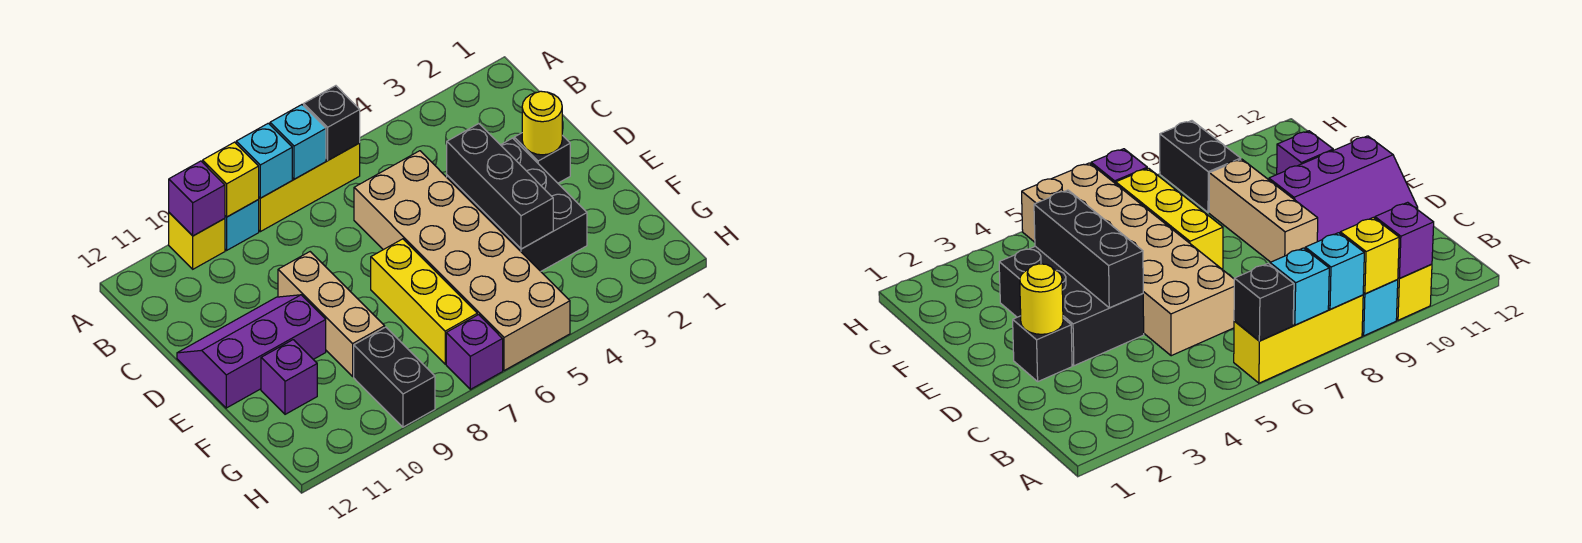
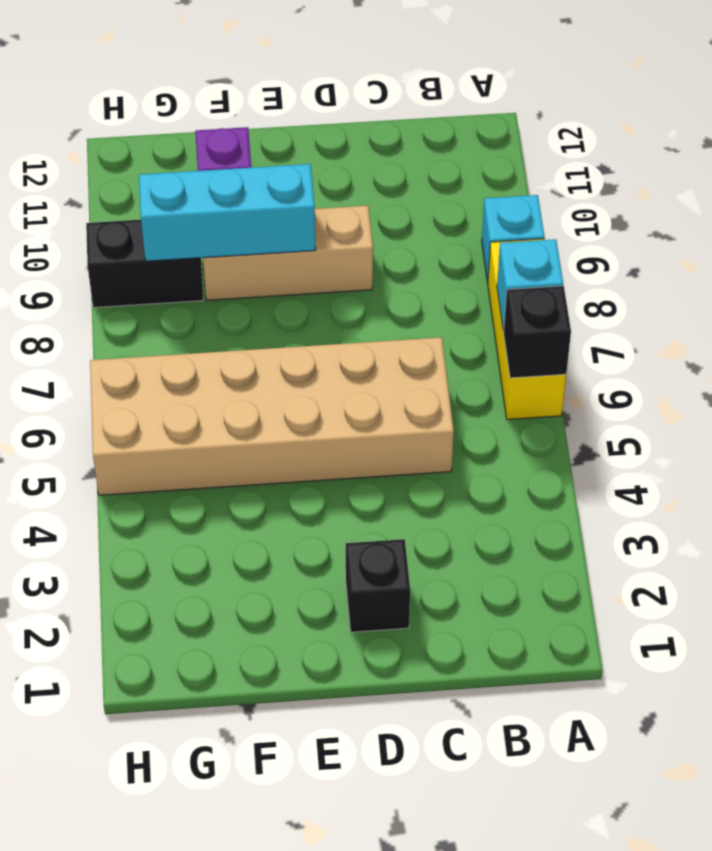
cyan brick E9:G9 level 2 -> none
none -> yellow brick A10 level 1
none -> black brick D3:F4 level 1
none -> purple slope D10:E12 level 1 top E

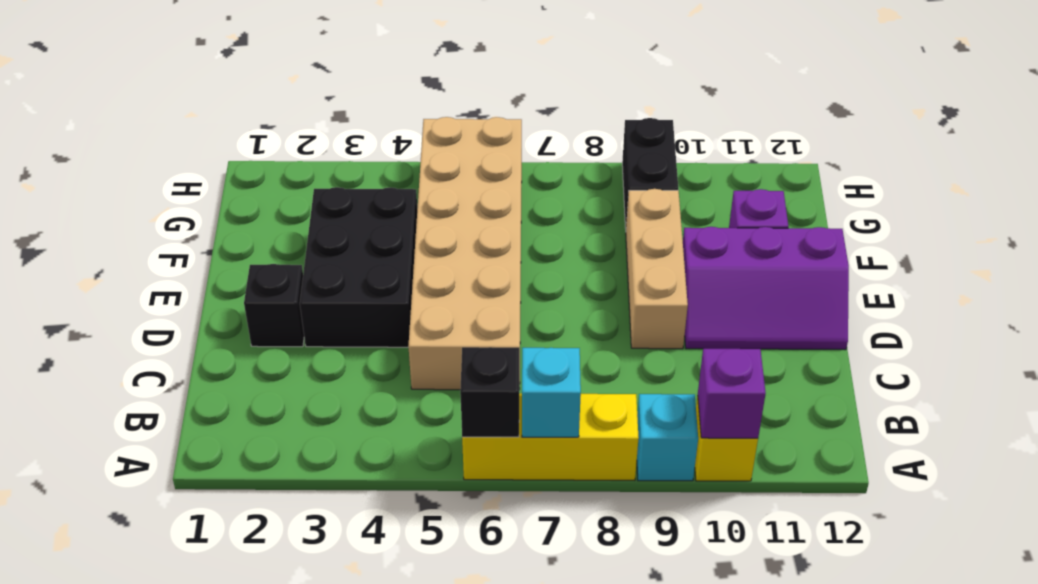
none -> yellow brick E7:G7 level 1
none -> purple brick H7 level 1
none -> cyan brick A8 level 2

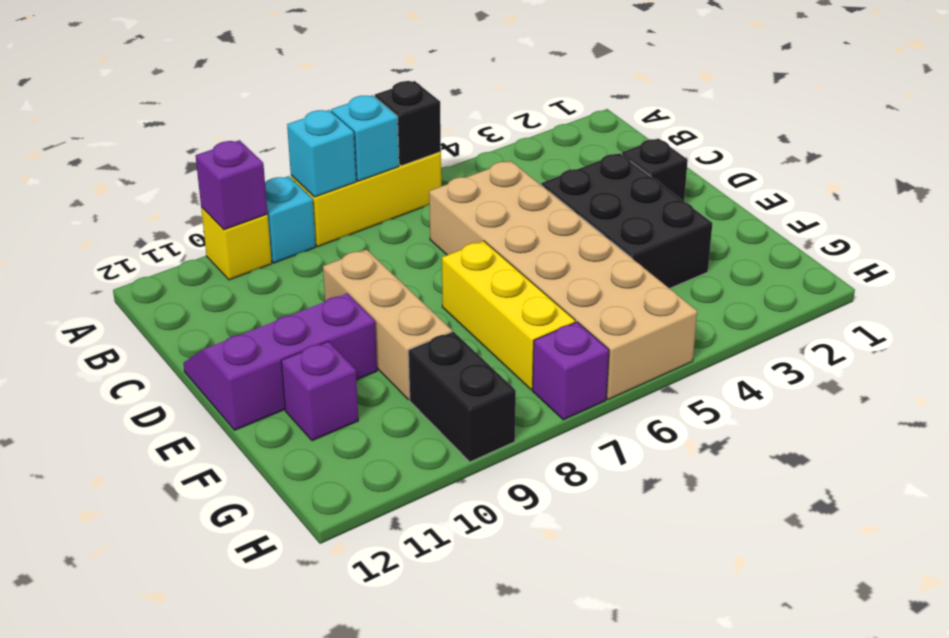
none -> yellow brick A9 level 2
none -> yellow round brick D2 level 2
none -> black brick D4:F4 level 2

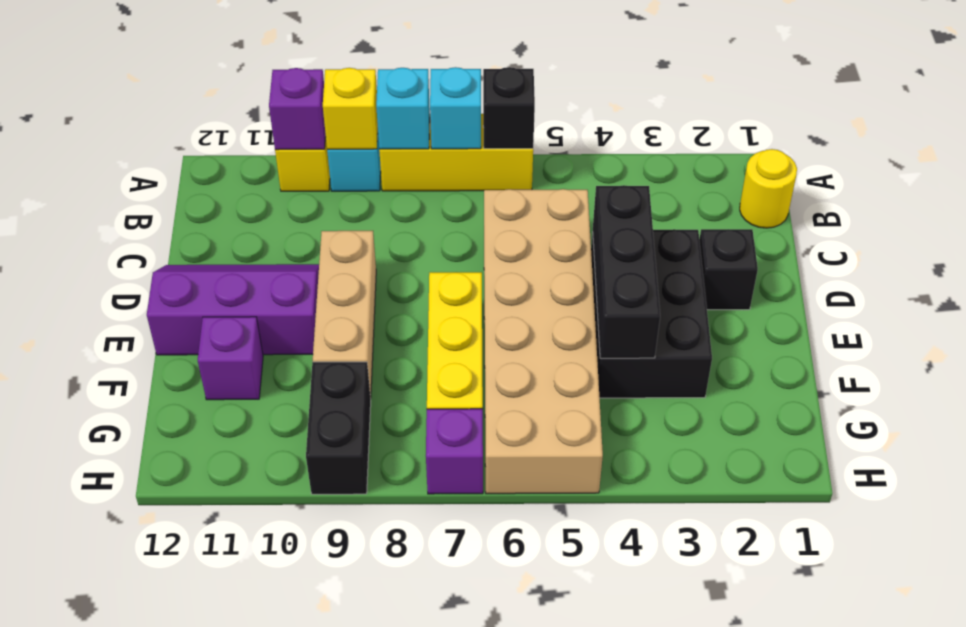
yellow round brick B1 level 1 -> yellow round brick D2 level 2

